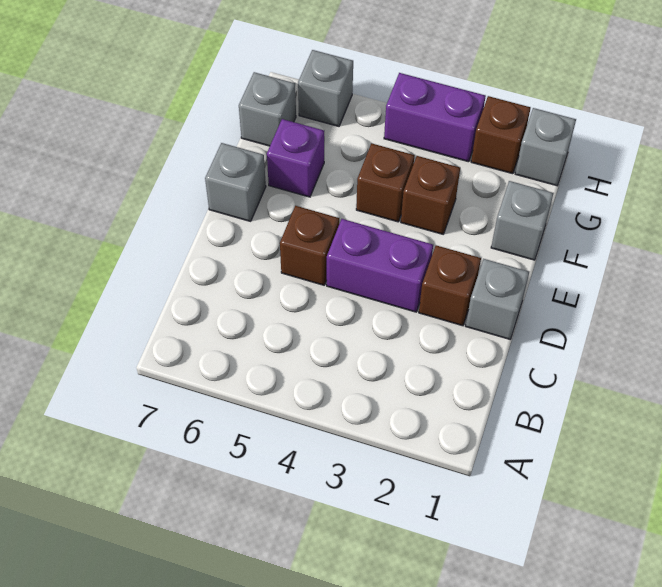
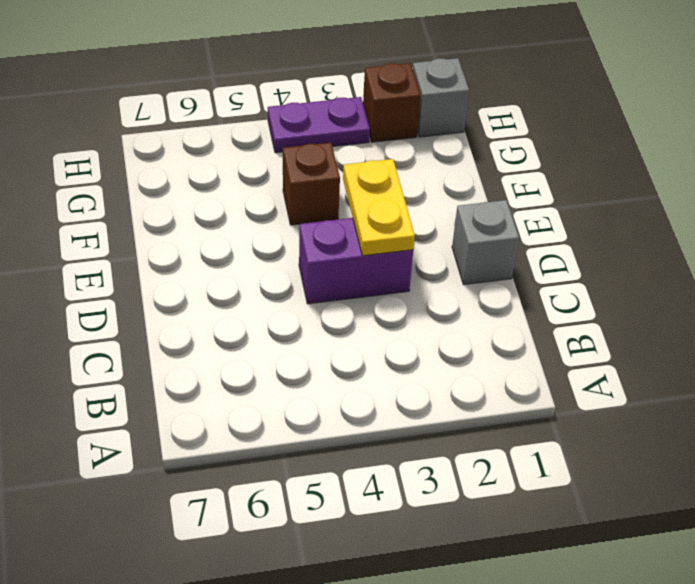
yellow plate D3:E3 level 2 -> none
purple plate H3:H4 level 1 -> purple brick H3:H4 level 1
none -> brown brick D2 level 1
none -> brown brick D5 level 1
none -> grey brick E7 level 1

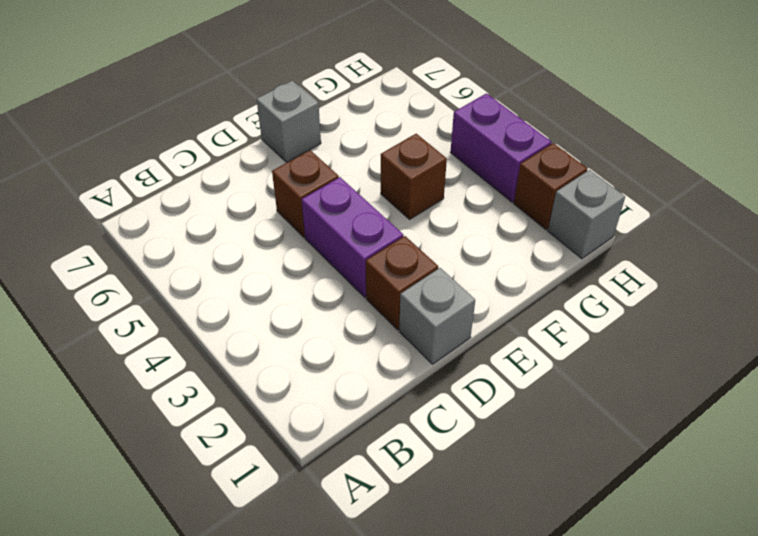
none -> grey brick F1 level 1
none -> brown brick F3 level 1
none -> purple brick F6 level 1

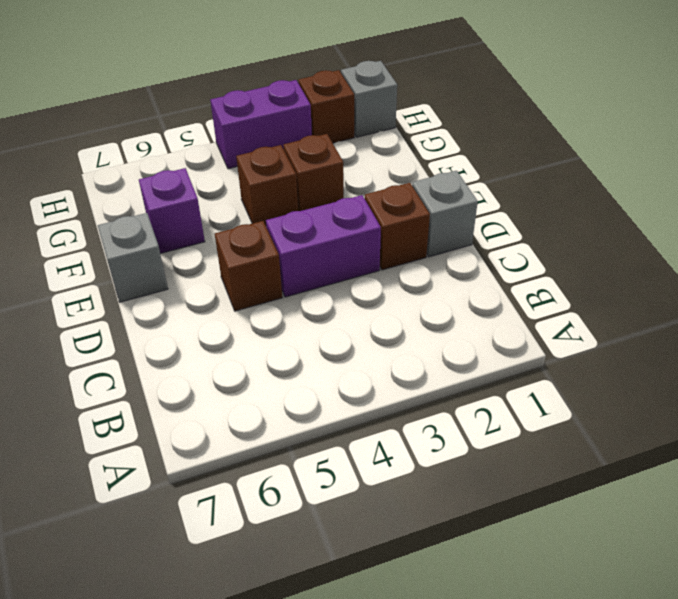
none -> grey brick F1 level 1
none -> grey brick G7 level 1
none -> grey brick H6 level 1

